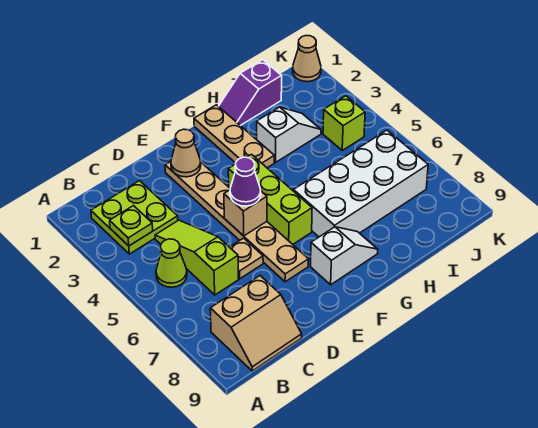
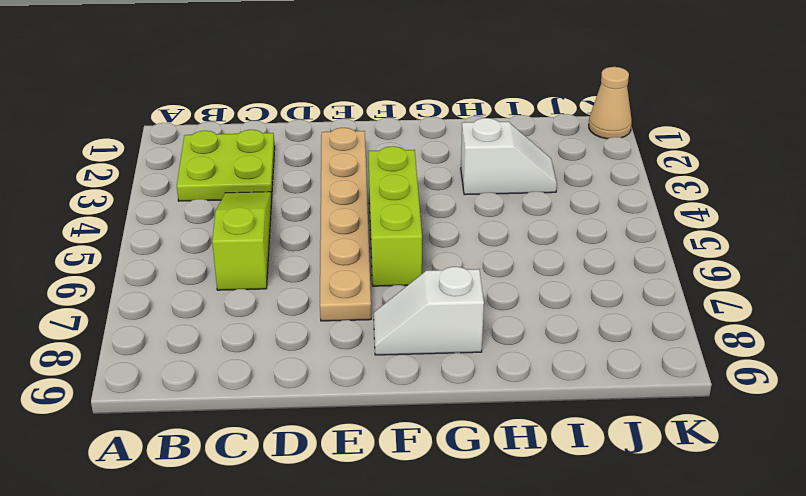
white slope F8:G8 level 1 top G -> white slope F8:G8 level 1 top F
none -> lime cone B5 level 1
none -> tan slope B8:C9 level 1 top 8
none -> tan plate D6 level 1

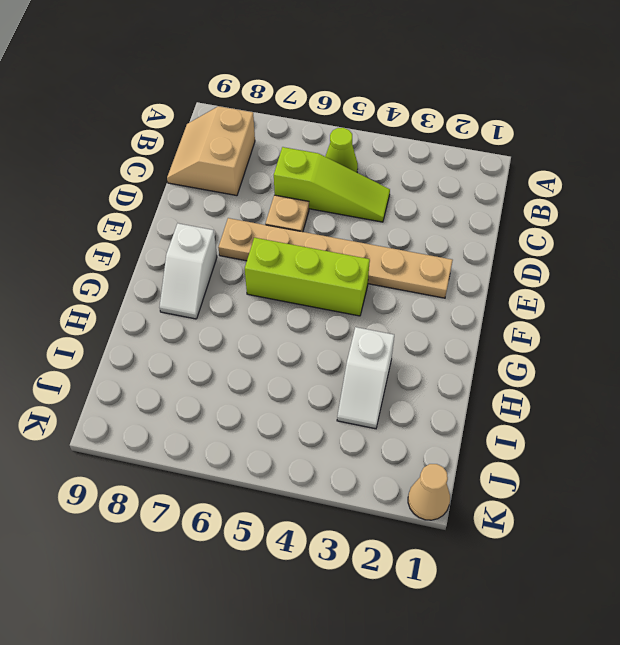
none -> lime plate B2:C3 level 1
none -> tan plate G1:G3 level 1
none -> white brick G6:J7 level 1

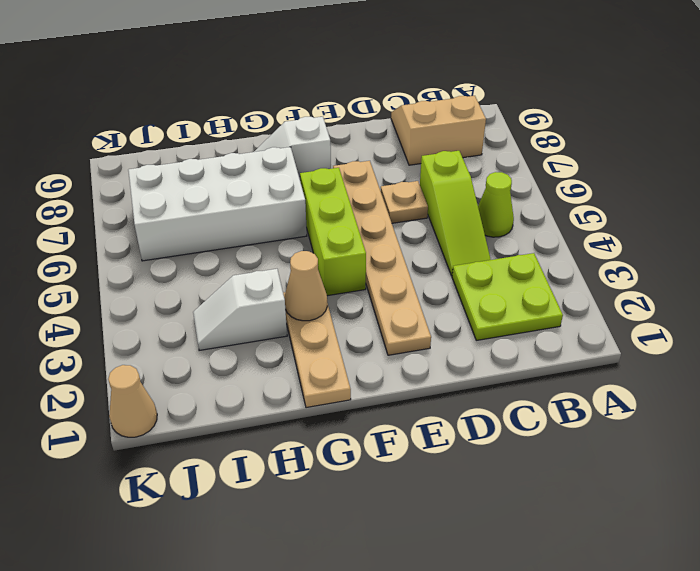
tan cone G3 level 2 -> tan cone E2 level 2
none -> purple slope H1:I1 level 1 top I
none -> lime brick J4 level 1
none -> lime plate B3 level 2

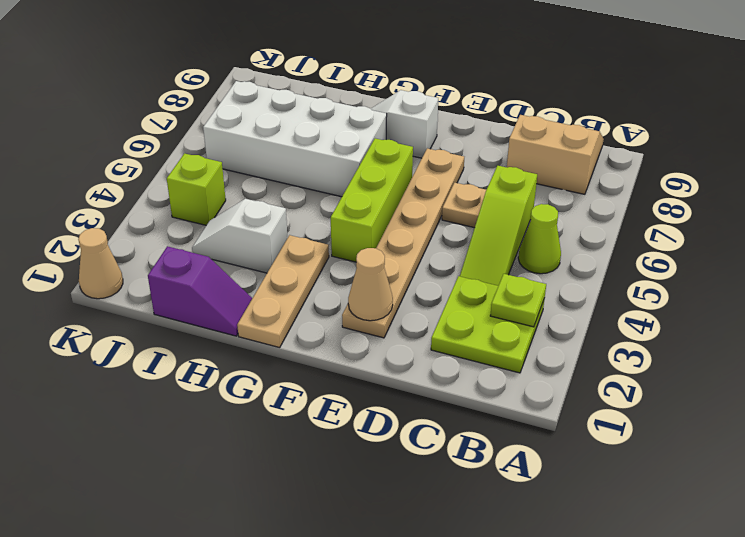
none -> tan brick E5 level 2
none -> purple cone E5 level 3

